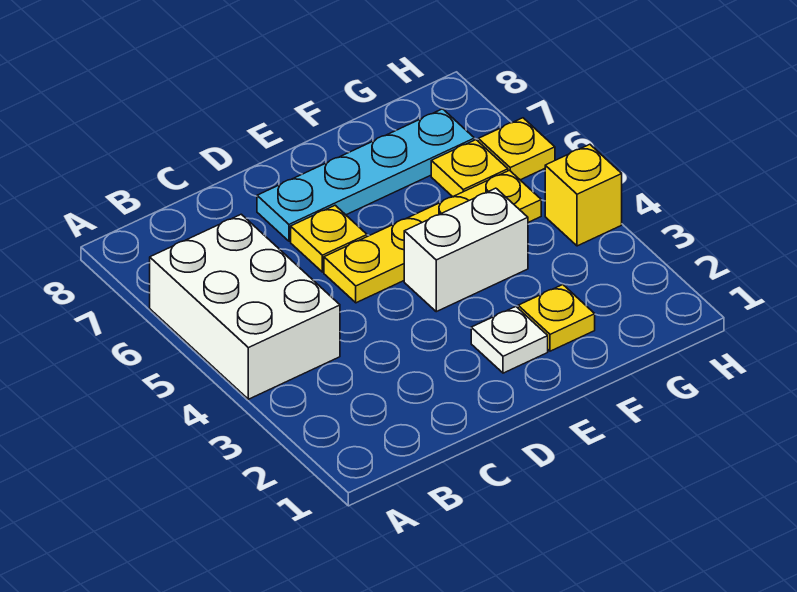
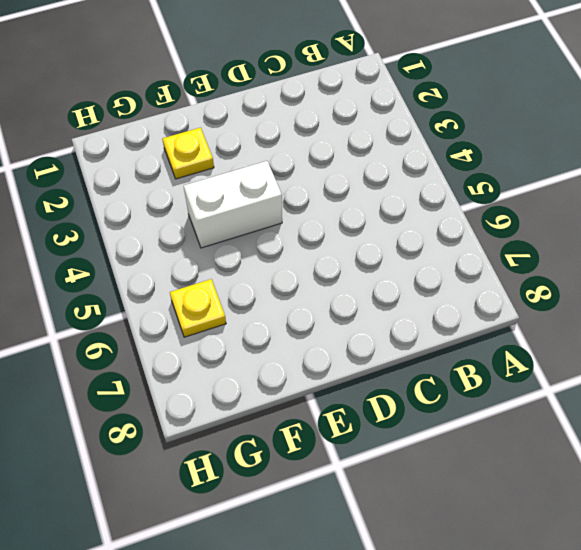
none -> white brick A4:B6 level 1
none -> yellow plate D5:G5 level 1

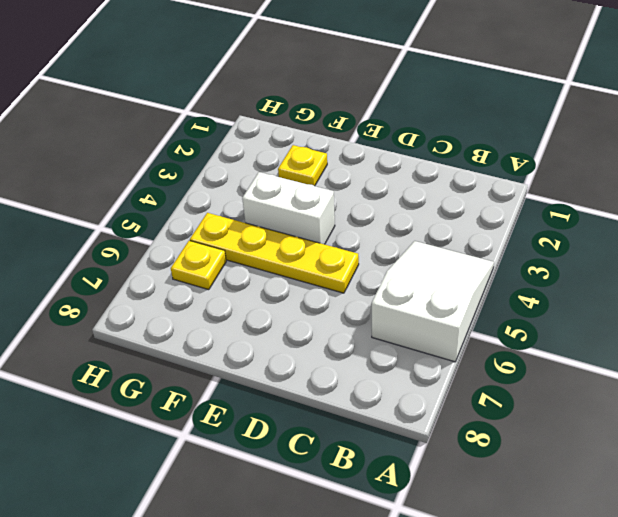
white slope A4:B6 level 1 top 6 -> white brick A4:B6 level 1
none -> yellow plate D6 level 1
none -> cyan plate D7:G7 level 1

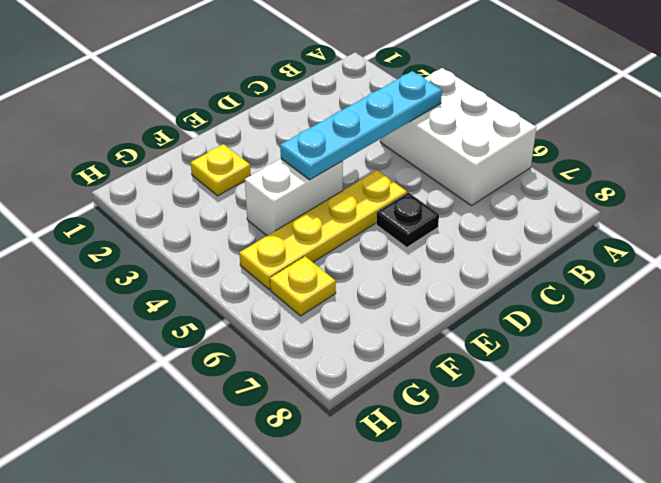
cyan plate B4:E4 level 2 -> cyan plate D7:G7 level 1
black plate D6 level 1 -> yellow plate D6 level 1
none -> white plate E2 level 1
none -> yellow brick H4 level 1

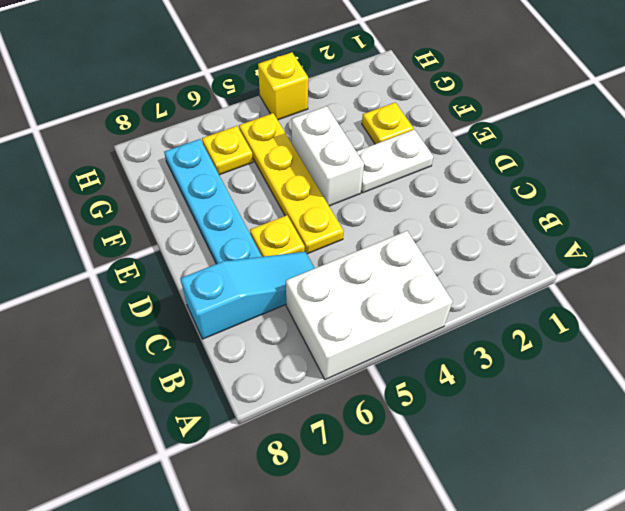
cyan slope C6:C8 level 1 top 8 -> none
white plate E2:E3 level 1 -> white plate E2 level 1
none -> yellow plate H6 level 1

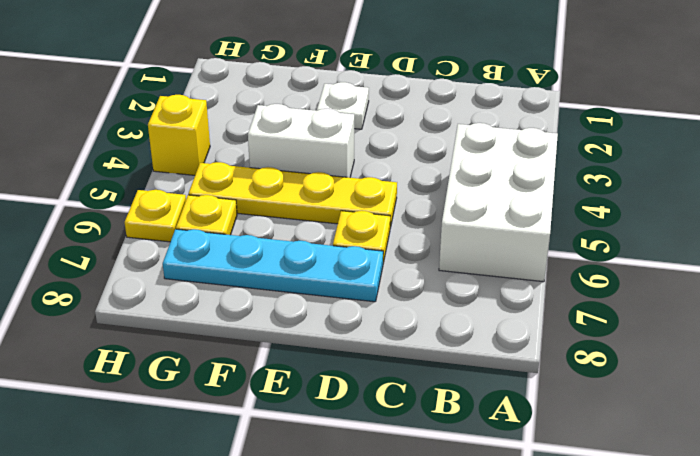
none -> yellow plate F2 level 1

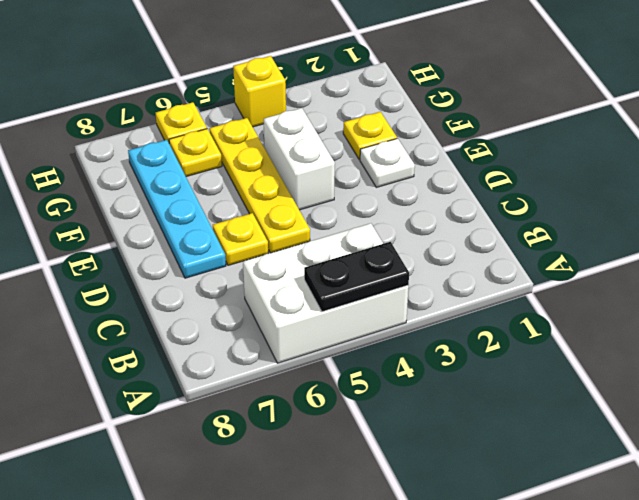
black plate A4:A5 level 2 -> none

